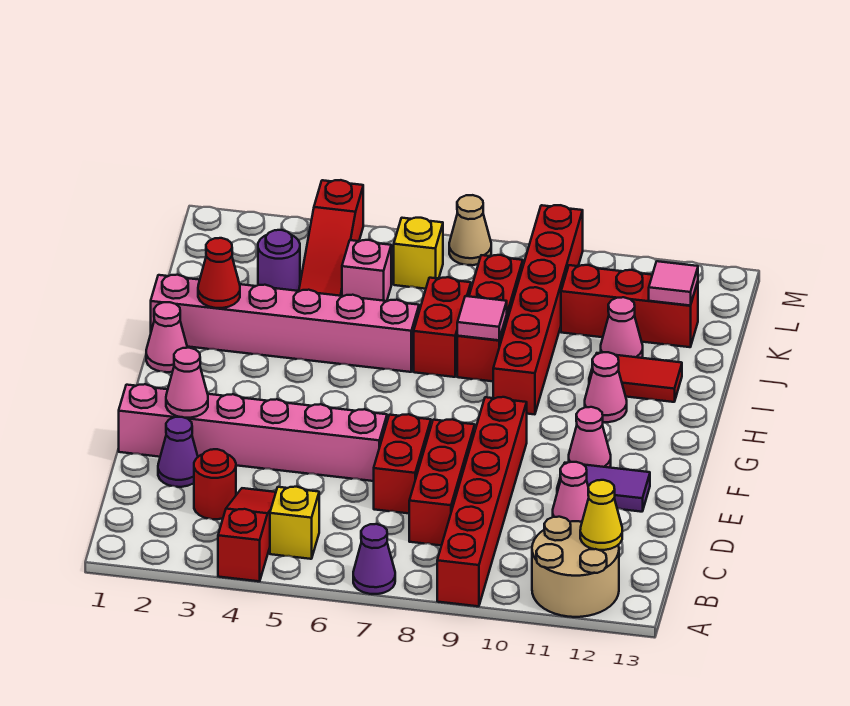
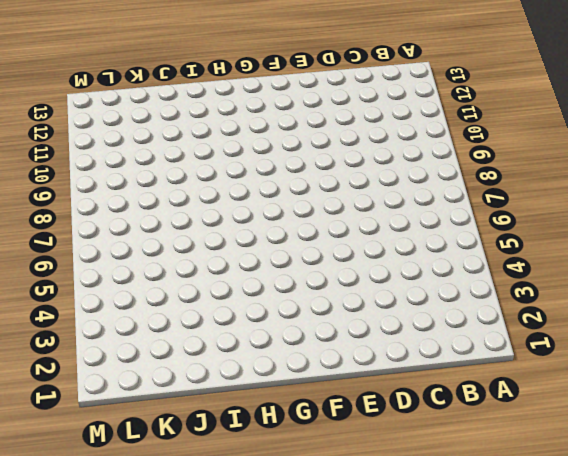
none -> red slope A4:C4 level 1 top A
none -> purple cone A7 level 1
none -> red brick A9:F9 level 1
none -> tan round brick A11:B12 level 1

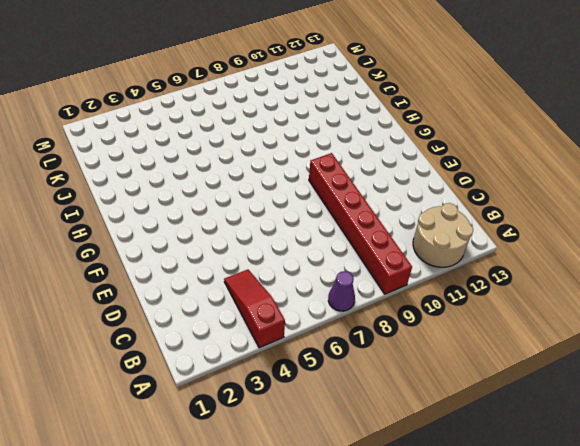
none -> yellow brick B5 level 1
none -> red round brick C3 level 1
none -> red brick C8:E8 level 1
none -> purple cone D2 level 1

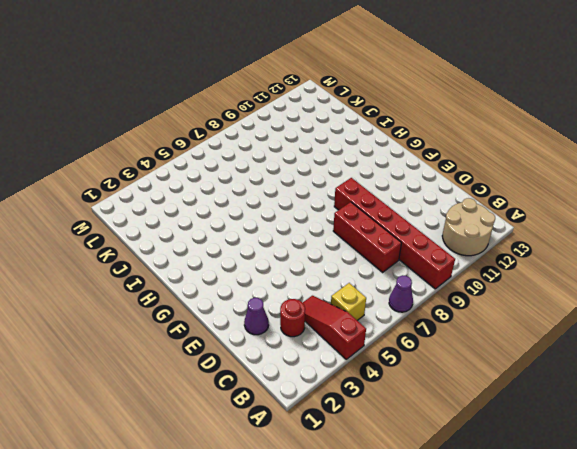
none -> red brick D7:E7 level 1
none -> pink cone D11 level 1
none -> pink brick E1:E6 level 1
none -> purple tile E11:E12 level 1

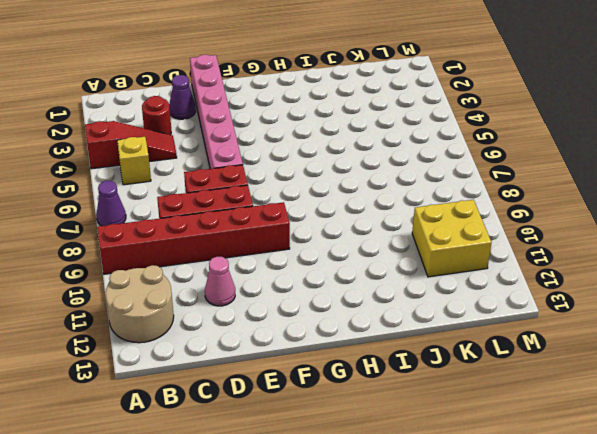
yellow brick K10:L11 level 1 -> red brick K10:K12 level 1
none -> purple tile E11:E12 level 1
none -> pink cone F11 level 1
none -> pink cone H1 level 1
none -> red brick H9:M9 level 1

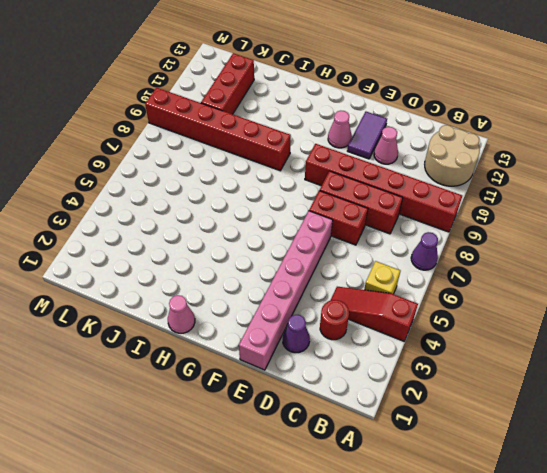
none -> pink cone H11 level 1
none -> pink brick I1:I6 level 1
none -> red brick I7:J7 level 1
none -> red brick I8:K8 level 1

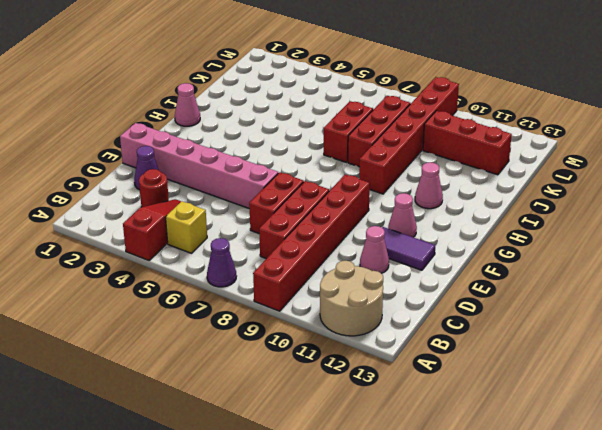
none -> pink brick I1:I6 level 1
none -> red tile I11:I12 level 1
none -> pink cone J11 level 1
none -> purple round brick K3 level 1

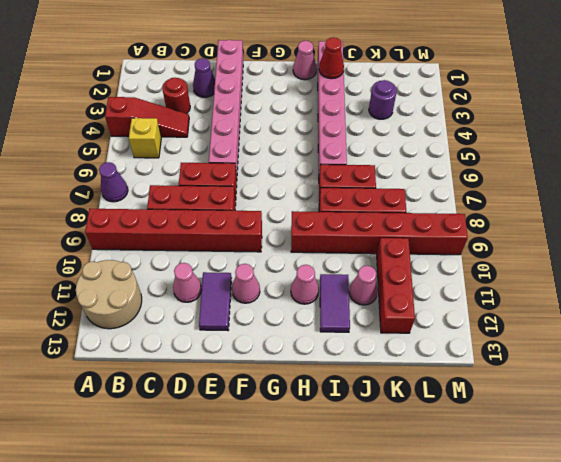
purple tile I11:I12 level 1 -> red tile I11:I12 level 1
none -> red slope K4:M4 level 1 top M
none -> pink brick K5 level 1
none -> yellow brick L6 level 1
none -> tan cone M7 level 1

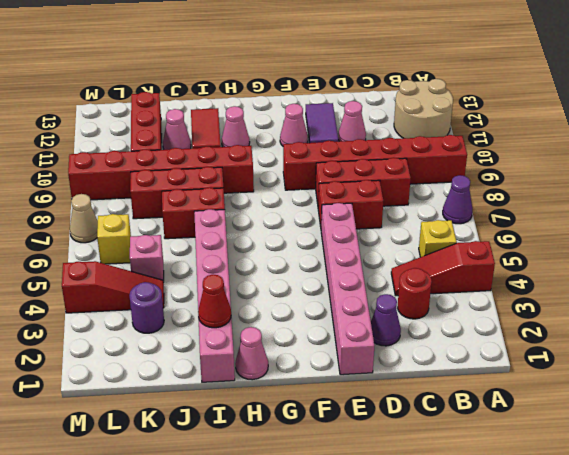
none -> yellow cone B12 level 2
none -> pink cone E2 level 2
none -> pink tile I8 level 2
none -> pink tile K12 level 2

